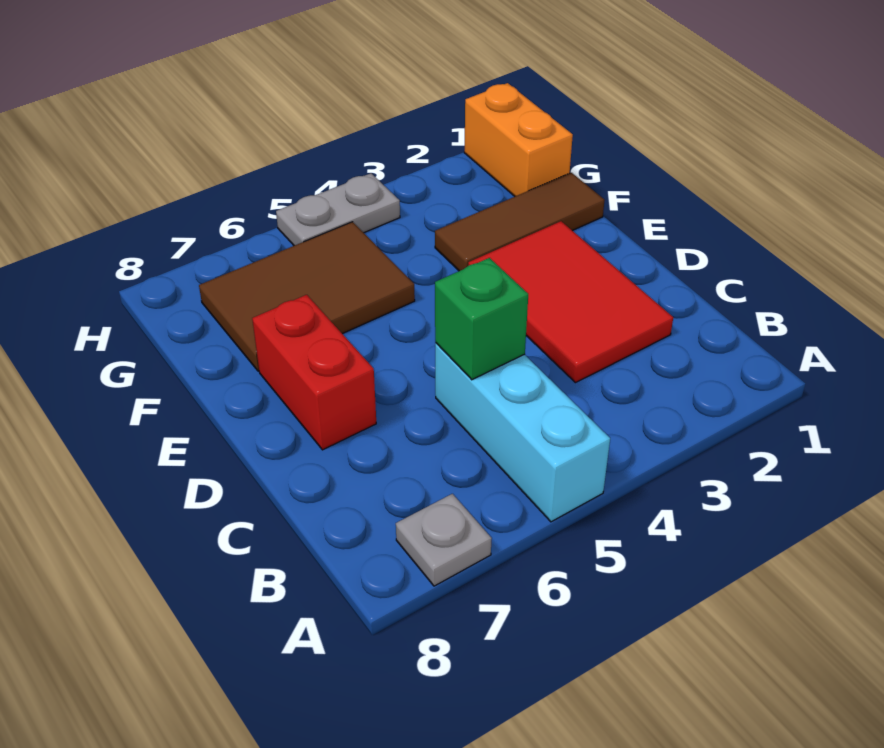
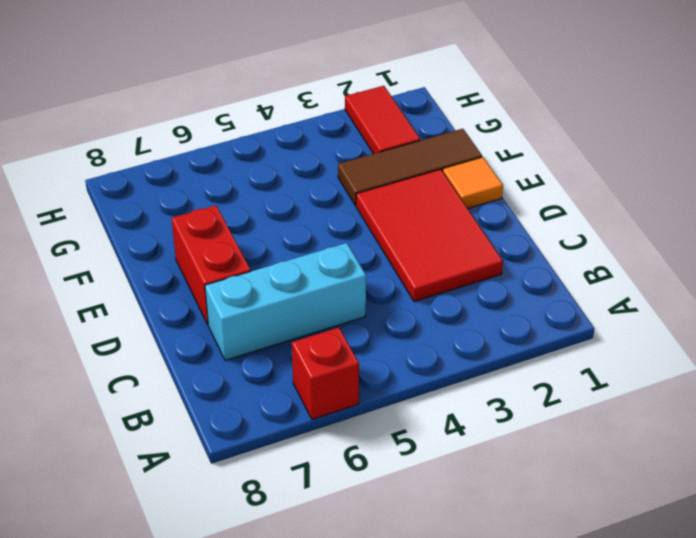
red brick A6 level 1 -> none
cyan brick C5:C7 level 1 -> cyan brick A5:C5 level 1
orange tile E1 level 1 -> none
red tile G2:H2 level 1 -> none
none -> grey plate A7 level 1
none -> brown tile F5:G7 level 1

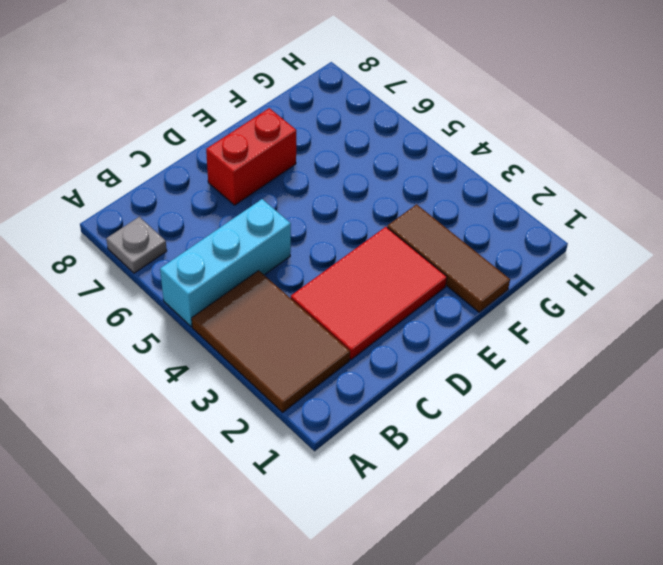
brown tile A2:B4 level 1 -> brown tile F5:G7 level 1
none -> orange brick G1:H1 level 1
none -> grey plate H4:H5 level 1

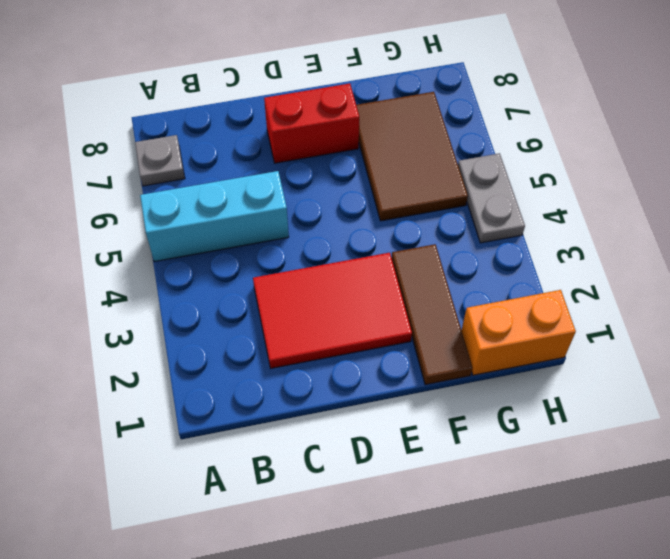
none -> green brick C5 level 2

